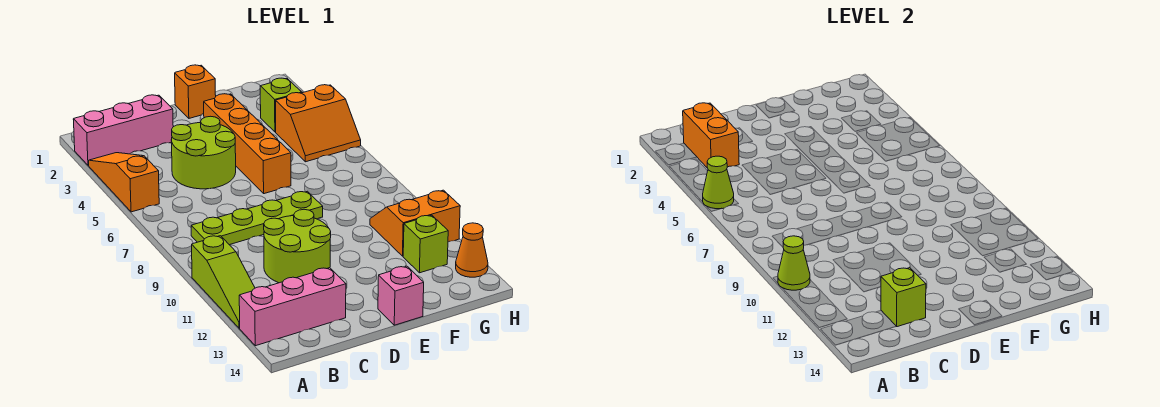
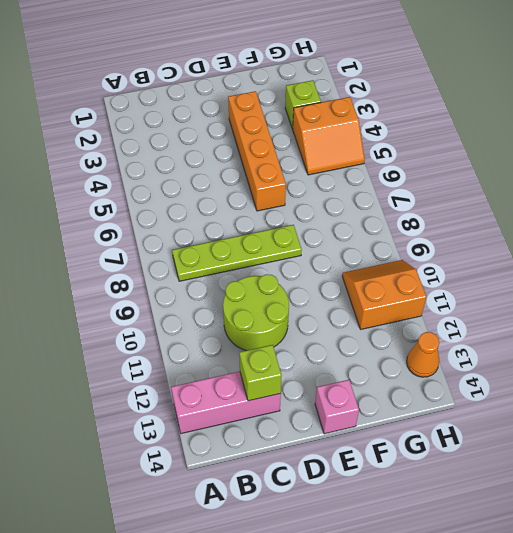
none -> pink brick A2:C2 level 1
none -> orange slope A3:A5 level 1 top 5
none -> lime slope A10:A12 level 1 top 10

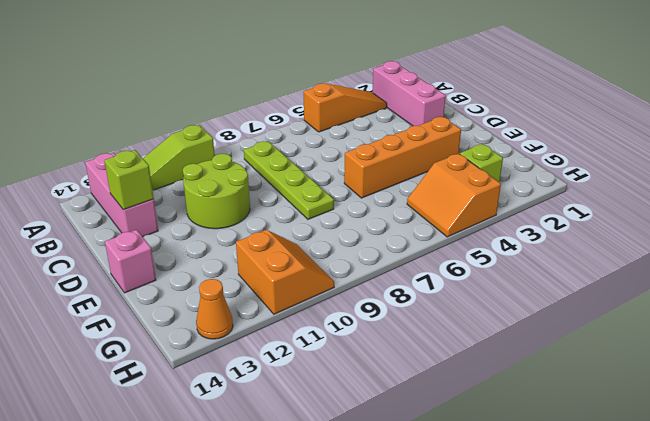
none -> lime round brick C4:D5 level 1
none -> orange brick E1 level 1
none -> lime brick G12 level 1

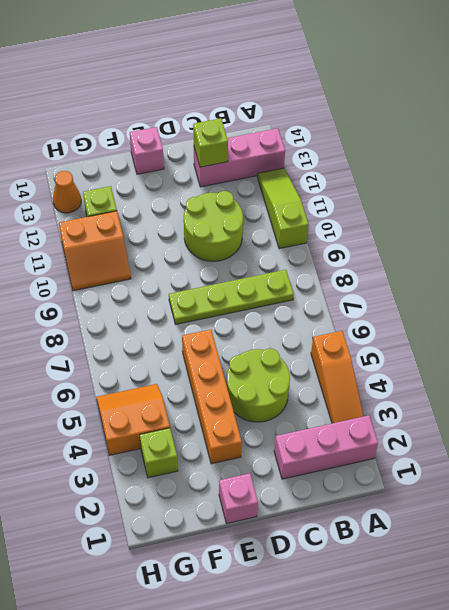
pink brick E1 level 1 -> orange brick E1 level 1
none -> lime cone A5 level 2
none -> lime cone A10 level 2
none -> orange brick B2:B3 level 2

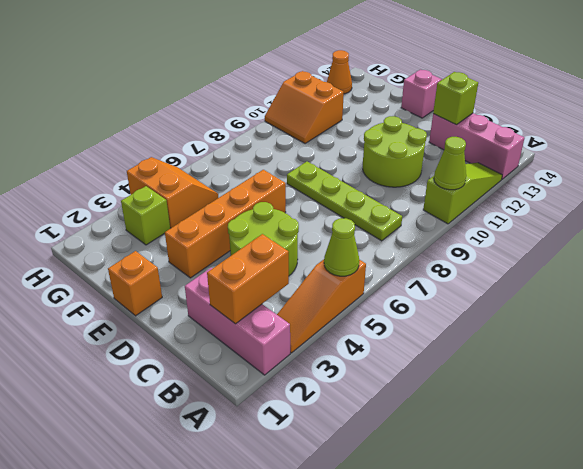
none -> lime brick G12 level 1

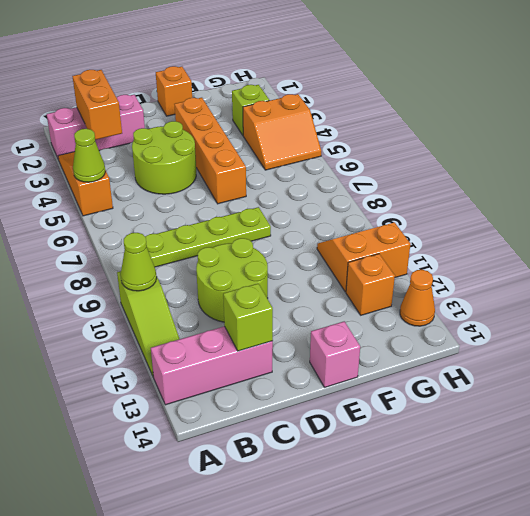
orange brick G12 level 1 -> lime brick G12 level 1

